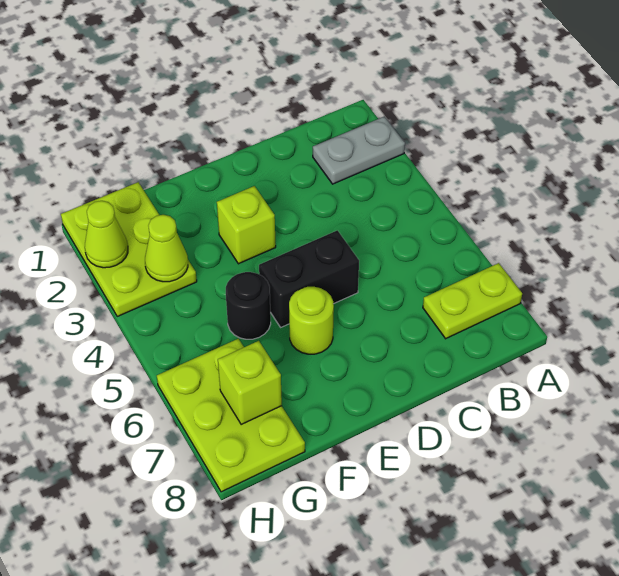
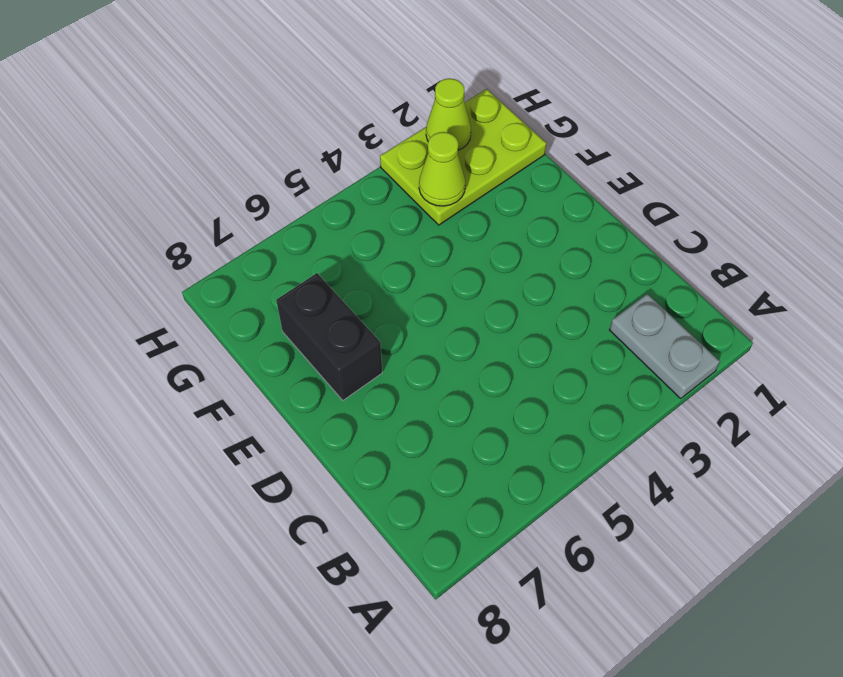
black brick E7:F7 level 1 -> black brick D5:E5 level 1
none -> lime plate A7:B7 level 1
none -> lime brick E3 level 1

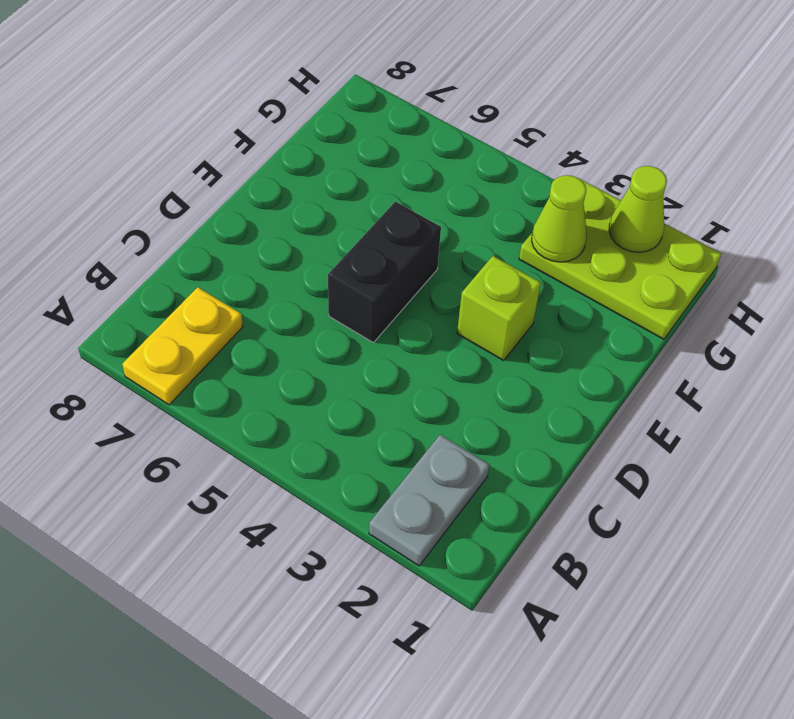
yellow plate A7:B7 level 1 -> lime plate A7:B7 level 1
none -> lime round brick E6 level 1
none -> black round brick F5 level 1

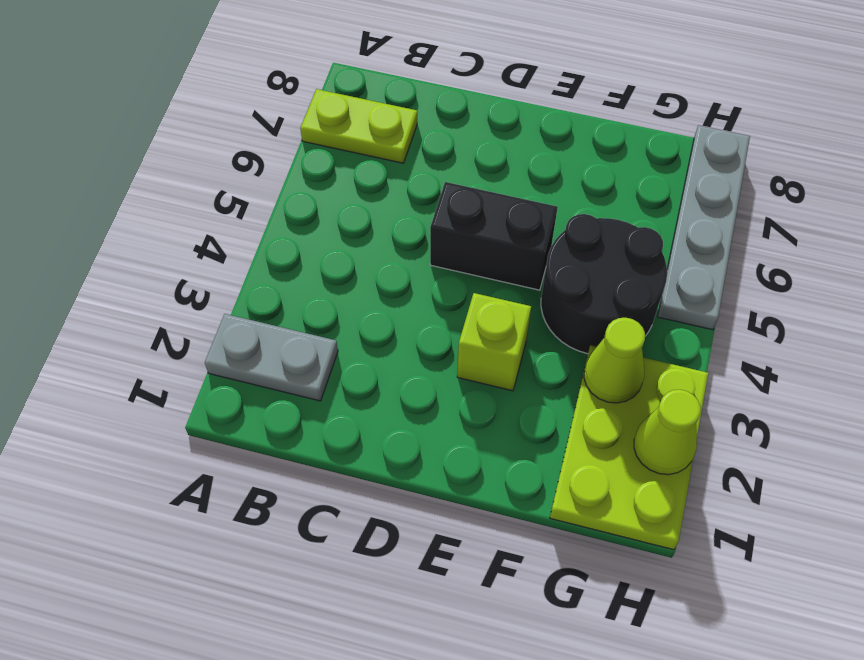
black round brick F4:G5 level 1 -> black round brick F5 level 1
grey plate H5:H8 level 1 -> lime plate G6:H8 level 1
none -> lime round brick E6 level 1
none -> lime brick G7 level 2

